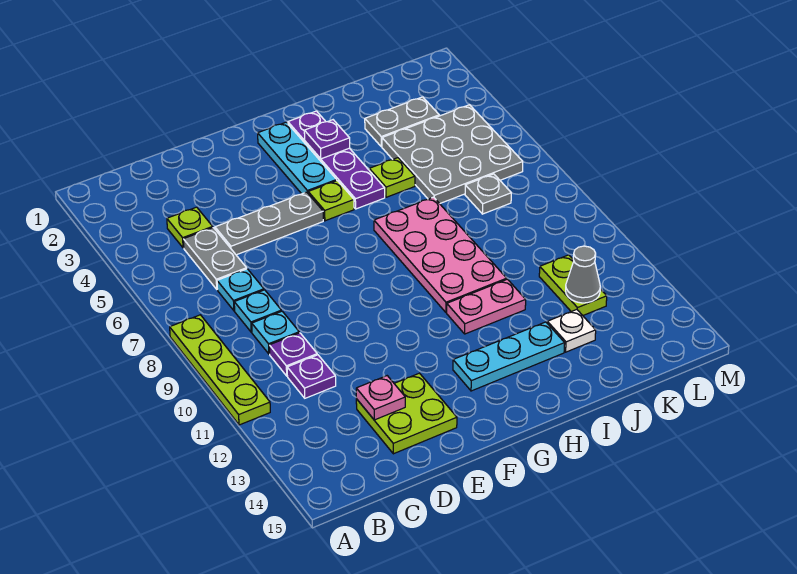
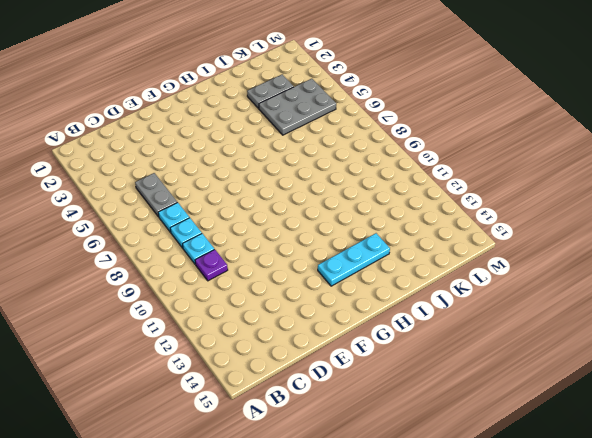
grey plate J4:L5 level 1 -> grey plate J4:L6 level 1
none -> lime plate A8:A11 level 1
none -> lime plate C4 level 1
none -> purple plate C11 level 1

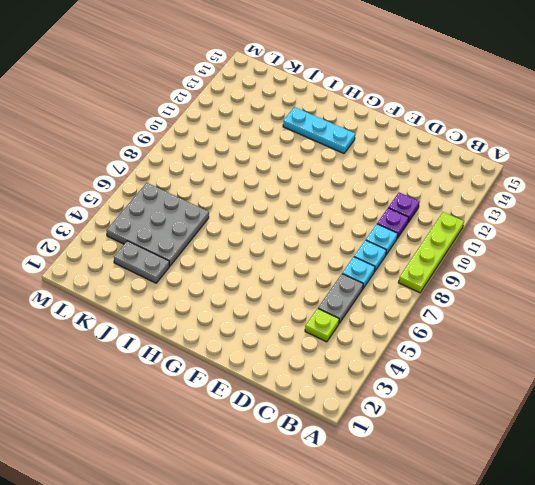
none -> grey plate D5:F5 level 1
none -> lime plate D13:E14 level 1
none -> cyan plate G2:G4 level 1

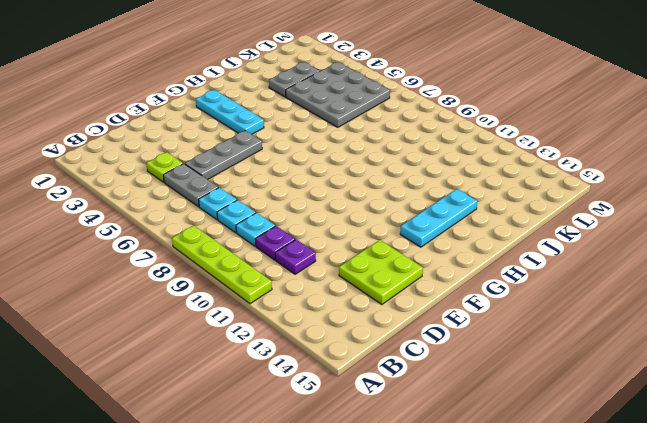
none -> lime plate G5 level 1
none -> purple plate H2:H5 level 1
none -> pink plate H7:I10 level 1

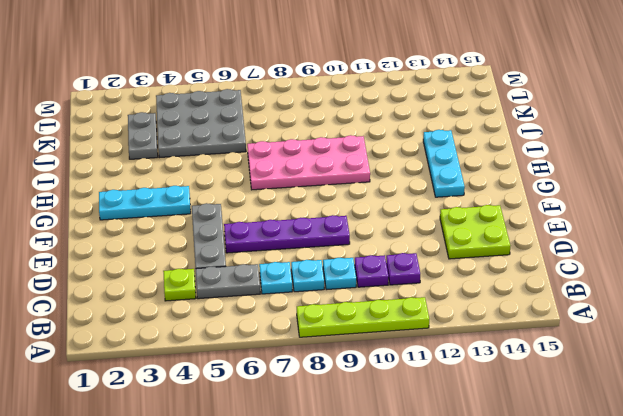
purple plate E6:E9 level 1 -> purple plate H2:H5 level 1
none -> lime plate G5 level 1
none -> pink plate H11:I11 level 1
none -> lime plate I5 level 1

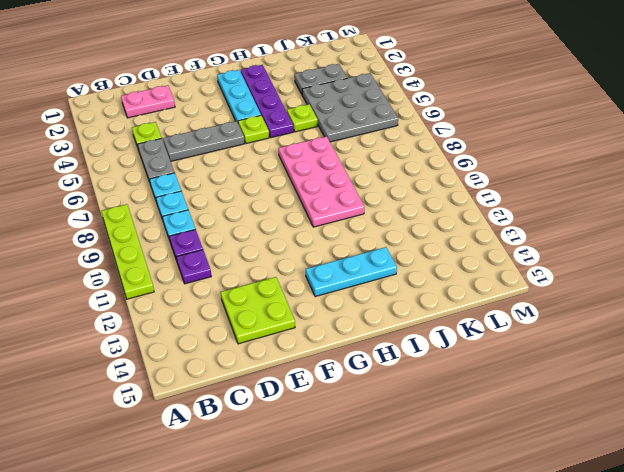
pink plate C2:D2 level 1 -> pink plate H11:I11 level 1
none -> white plate J13 level 1
none -> grey plate K7 level 1
none -> lime plate K11:K12 level 1

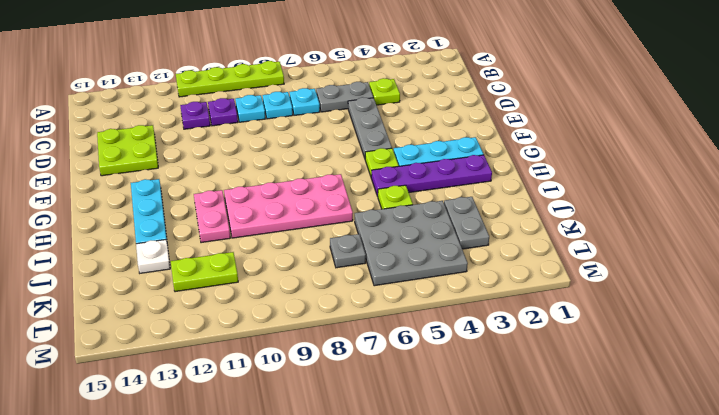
none -> pink plate D13 level 2
none -> purple plate H3 level 2
none -> grey cone K12 level 2

